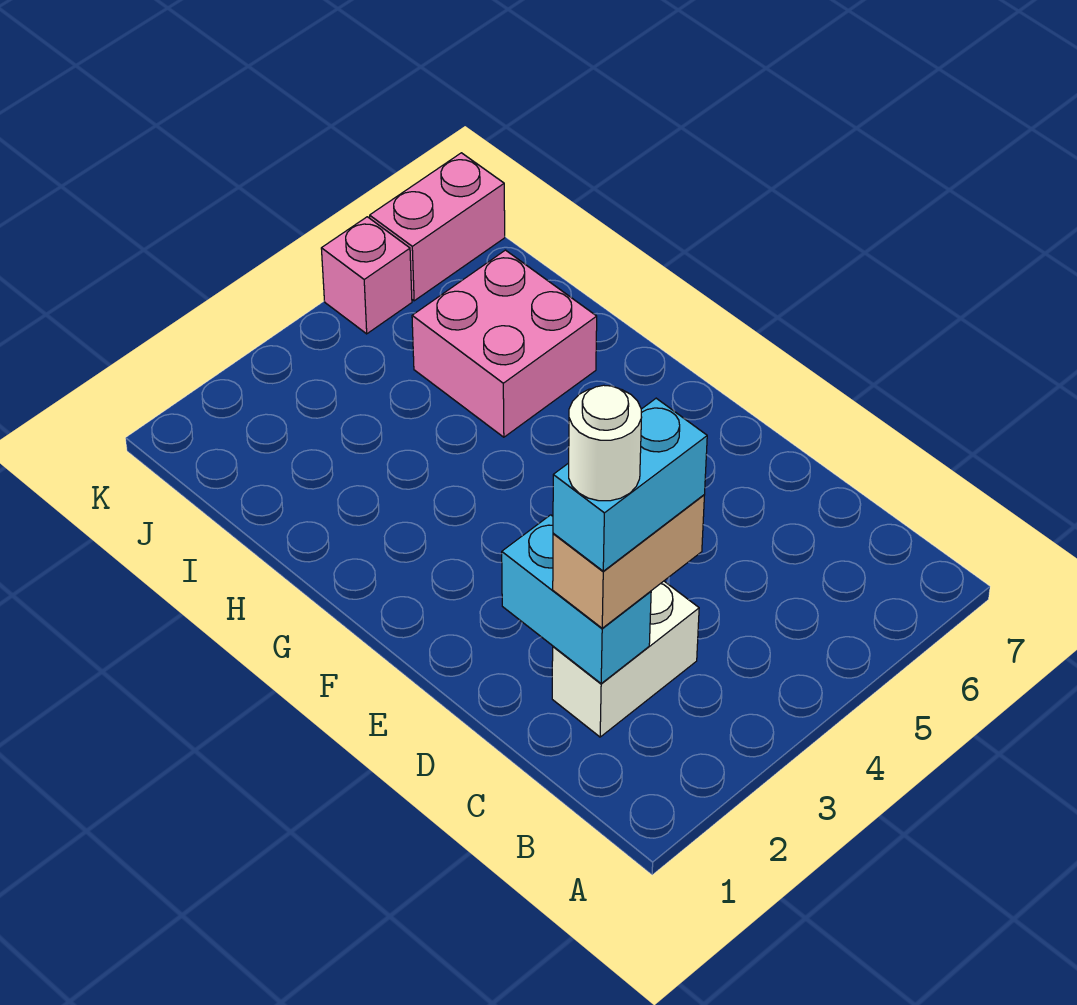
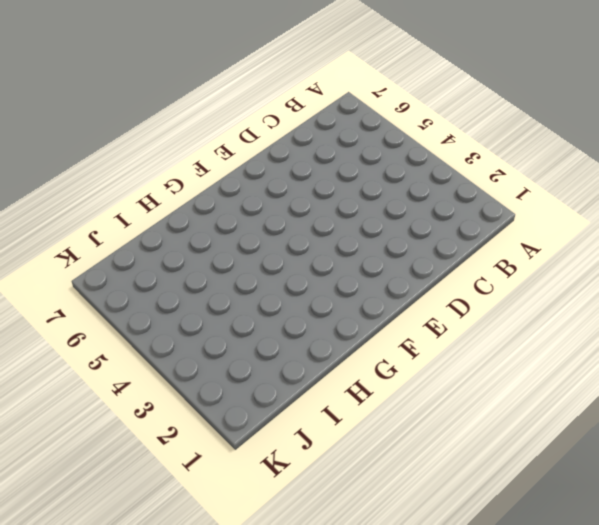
none -> white brick C2:C3 level 1
none -> pink brick H5:I6 level 1

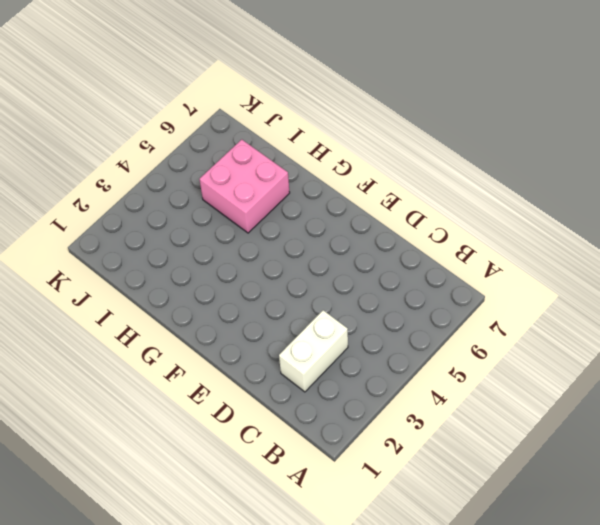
none -> pink brick K5 level 1
none -> pink brick K6:K7 level 1

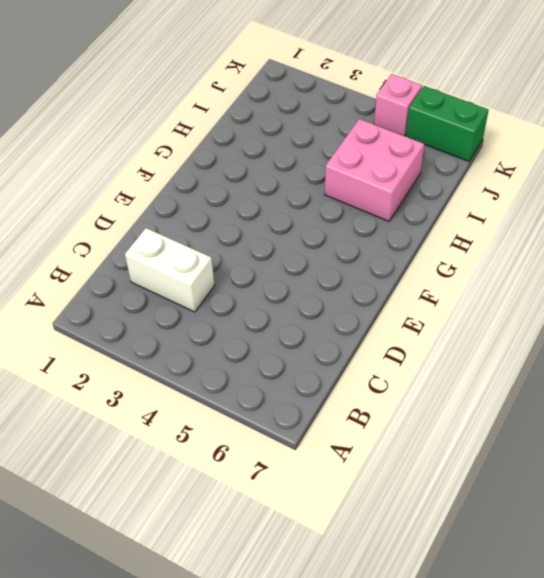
green brick K6:K7 level 1 -> pink brick K6:K7 level 1
none -> cyan brick C2:D2 level 2
none -> tan brick C2:C3 level 3

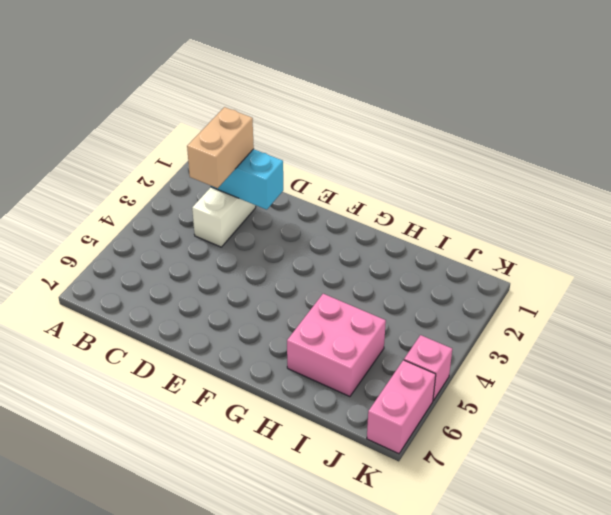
none -> cyan brick C2:C3 level 4
none -> white round brick C2 level 5

